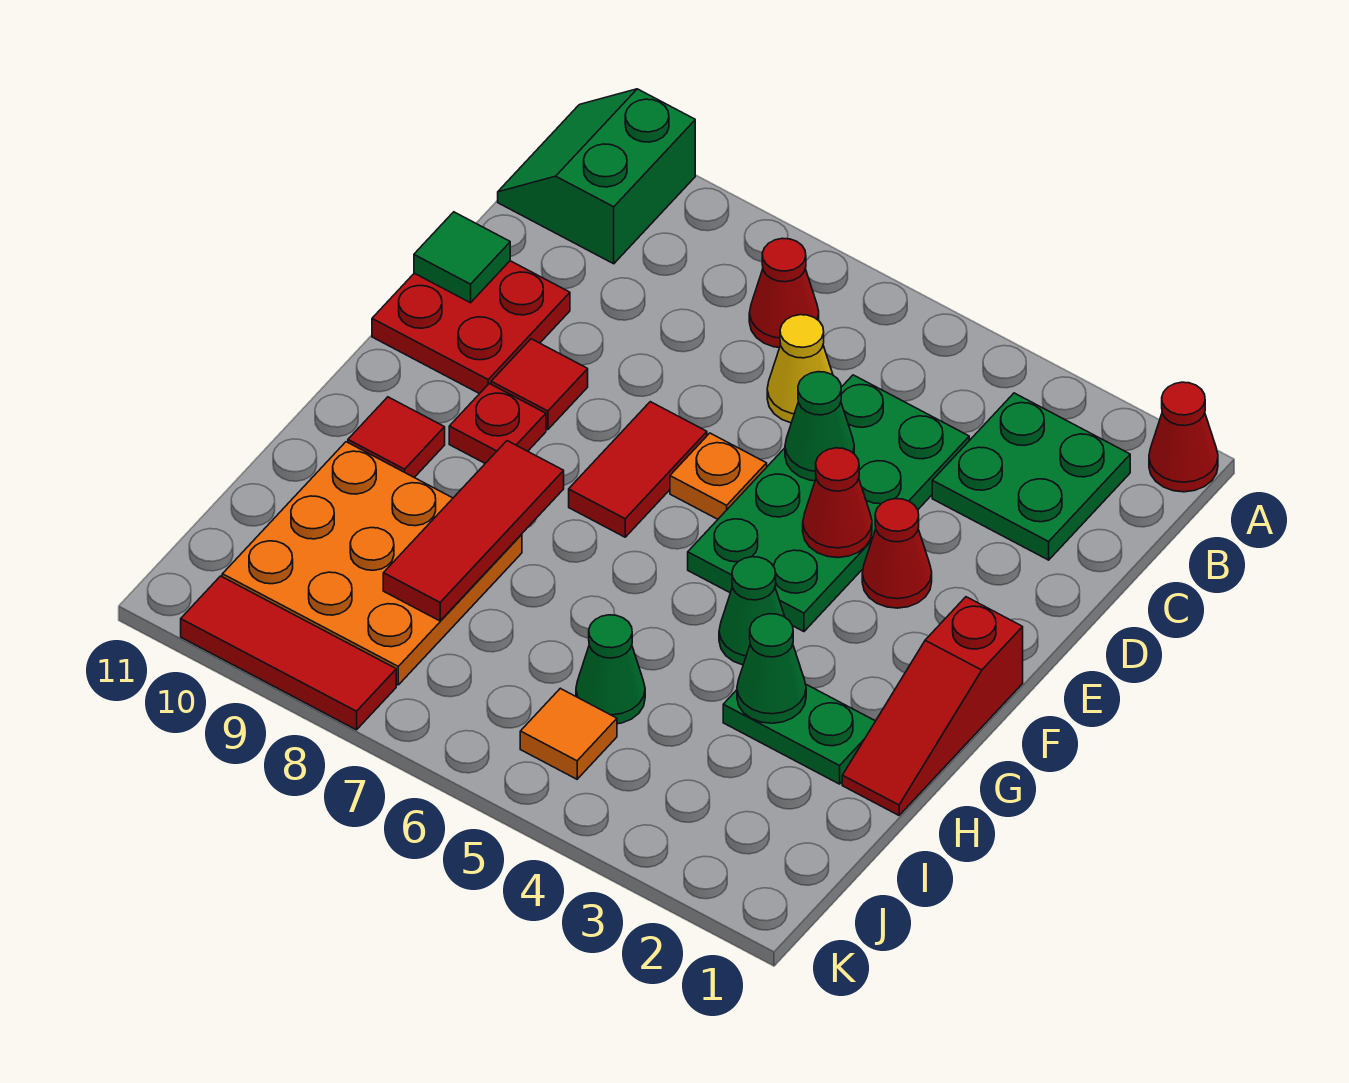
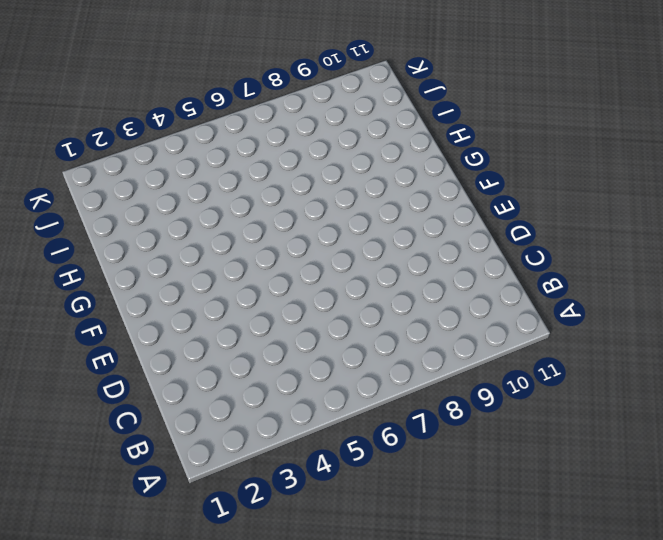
none -> red cone A1 level 1
none -> green slope A10:B11 level 1 top 10
none -> green plate B2:C3 level 1

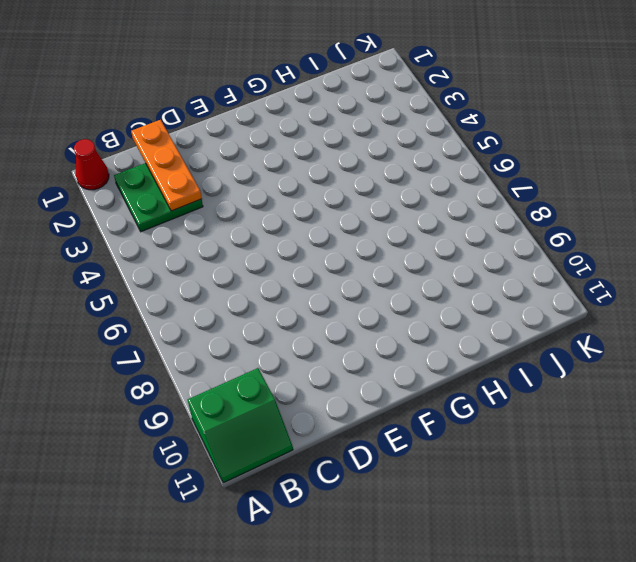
orange plate C1:C3 level 2 -> none
none -> red cone B7 level 1
none -> green plate C4:F5 level 1
none -> yellow cone C6 level 1

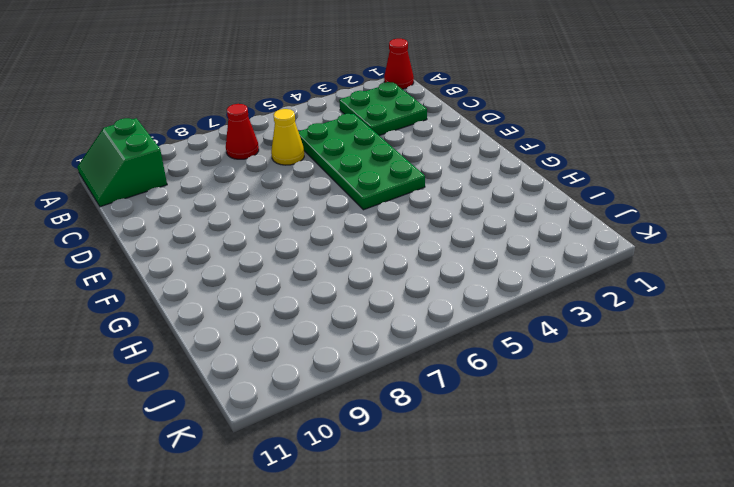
none -> red plate D10:E11 level 1
none -> red cone E3 level 1
none -> orange plate E6 level 1

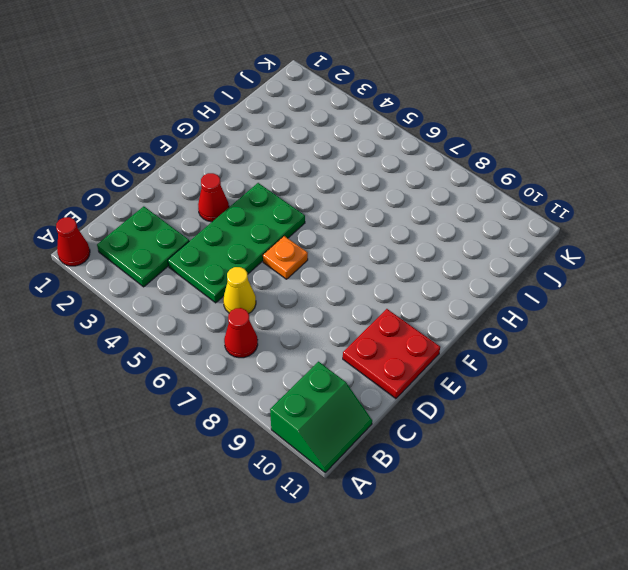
none -> red tile E7:F7 level 1
none -> red tile E9 level 1
none -> red slope F1:H1 level 1 top F

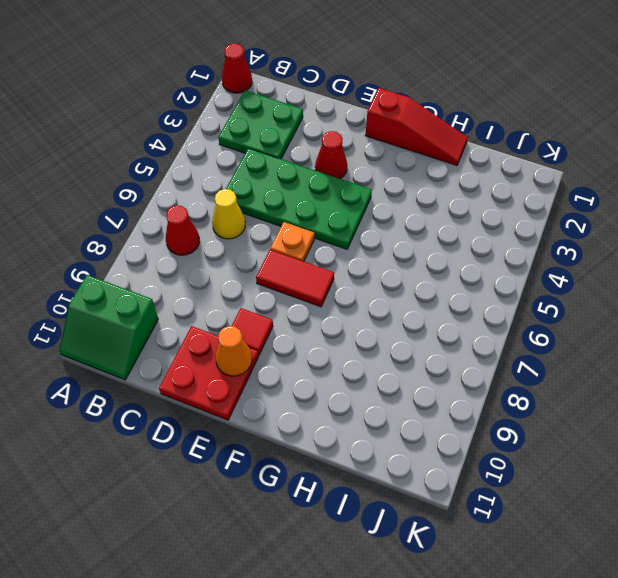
orange cone E10 level 2 -> none
none -> red plate F9 level 1
none -> green cone G4 level 1
none -> red tile G10 level 1

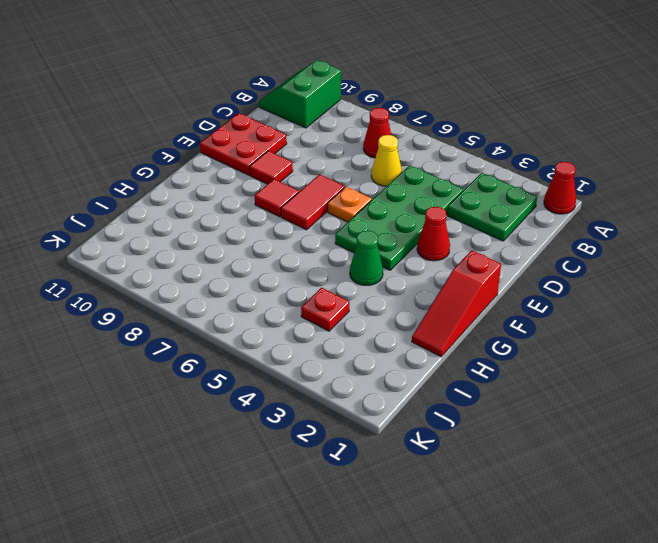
red tile F8 level 1 -> red tile G10 level 1
red plate I4 level 1 -> red plate F9 level 1
none -> green plate H2:H3 level 1
none -> orange plate H8:J10 level 1
none -> green cone I5 level 1

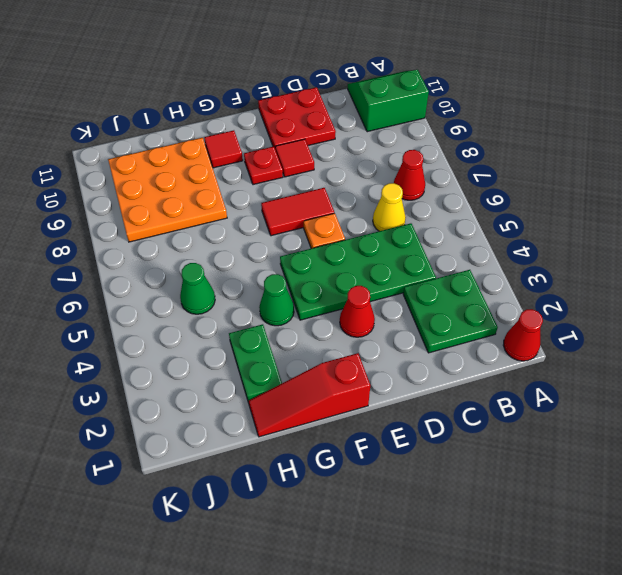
none -> orange tile J5 level 1
none -> red tile K8:K10 level 1
none -> green cone D5 level 2

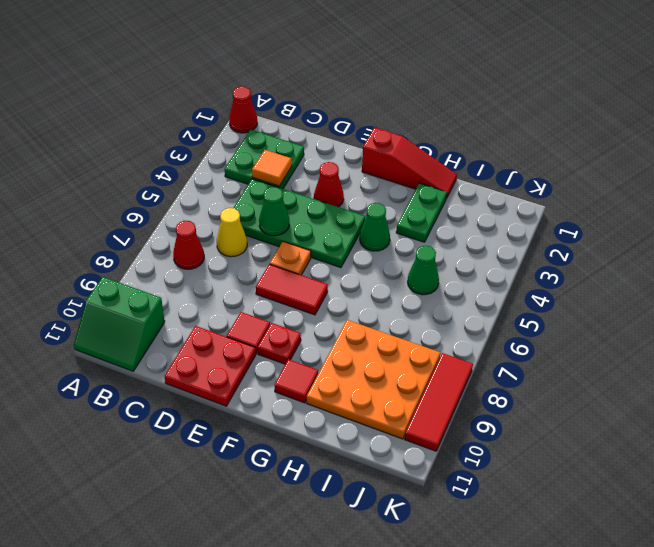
orange tile C3 level 2 -> orange tile J5 level 1
none -> green tile D11 level 2
none -> red cone E4 level 2
none -> red tile G8:I8 level 2

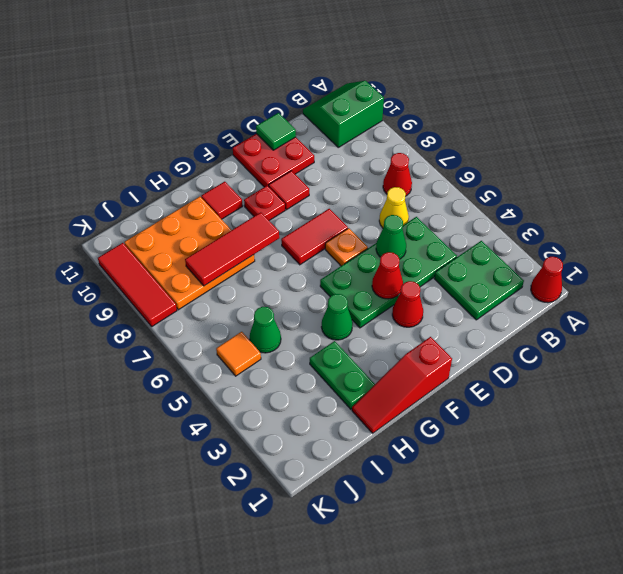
none -> green cone H3 level 2

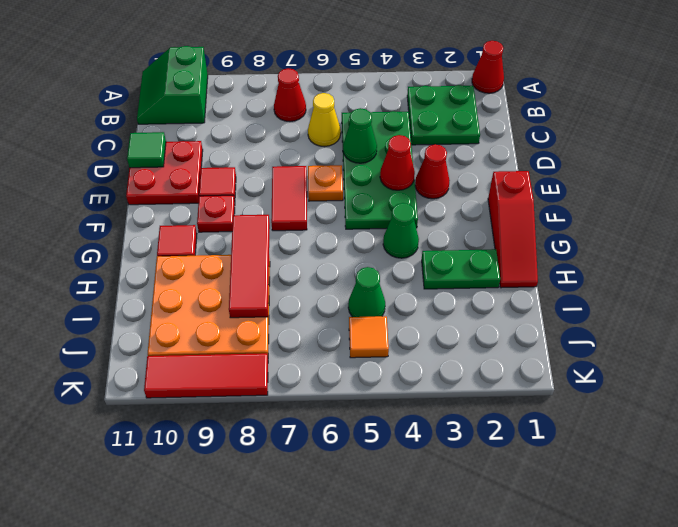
none -> green cone H3 level 2

